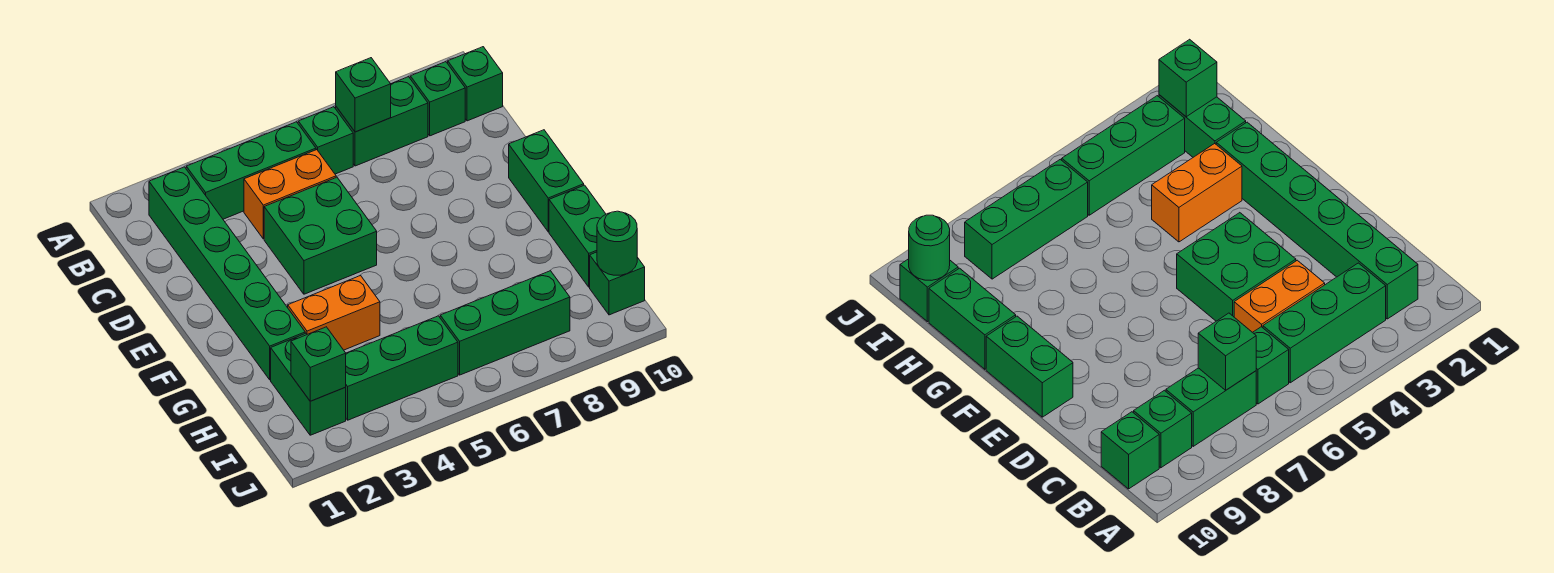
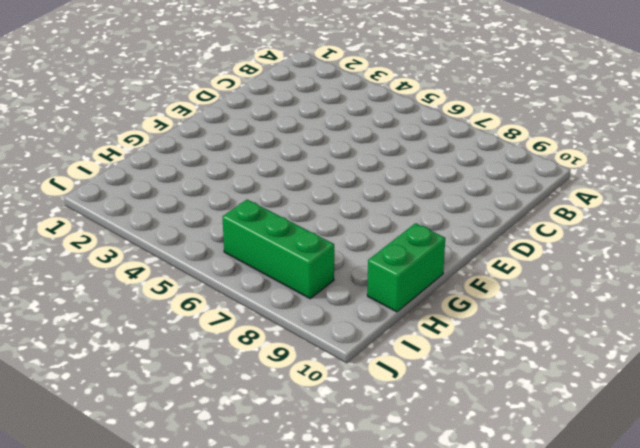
none -> green brick B2:G2 level 1
none -> green brick B3:B5 level 1
none -> green brick B6 level 1

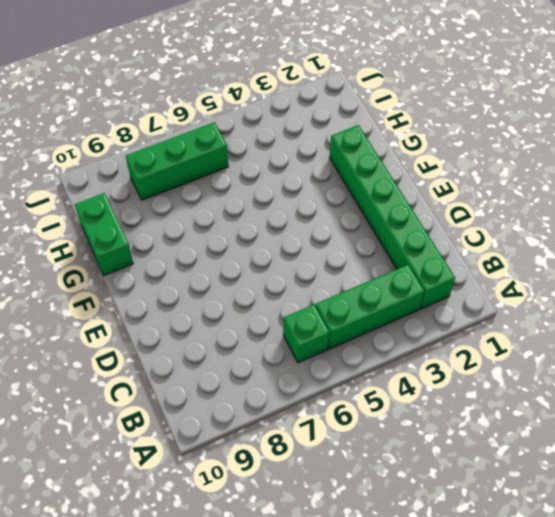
none -> green brick B7:B8 level 1
none -> green brick B9 level 1
none -> green brick B10 level 1

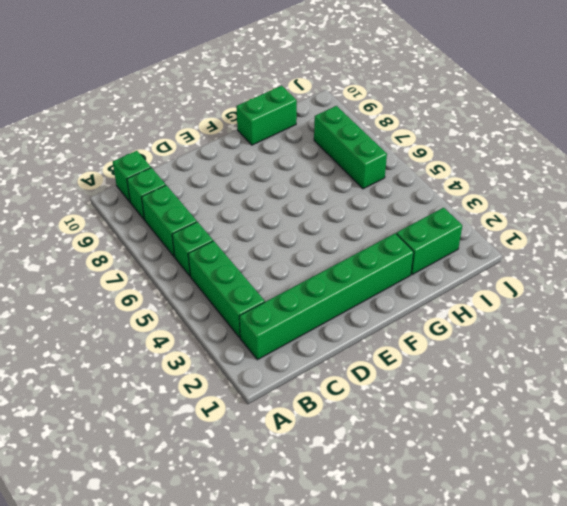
none -> orange brick C4:C5 level 1
none -> green brick D4:E5 level 1
none -> green brick E10:F10 level 1

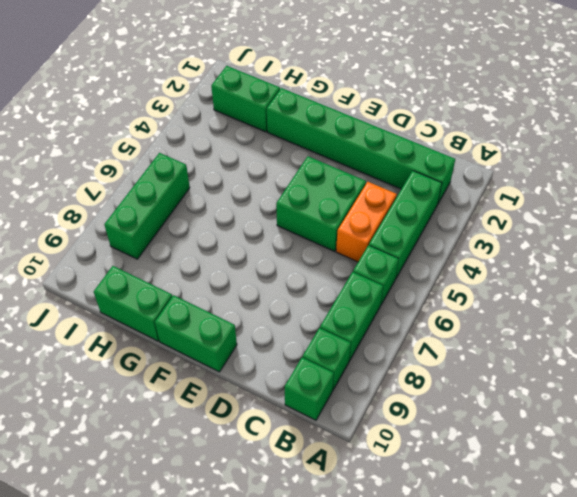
none -> orange brick G3:G4 level 1
none -> green brick I3:I5 level 1
none -> green brick I10 level 1

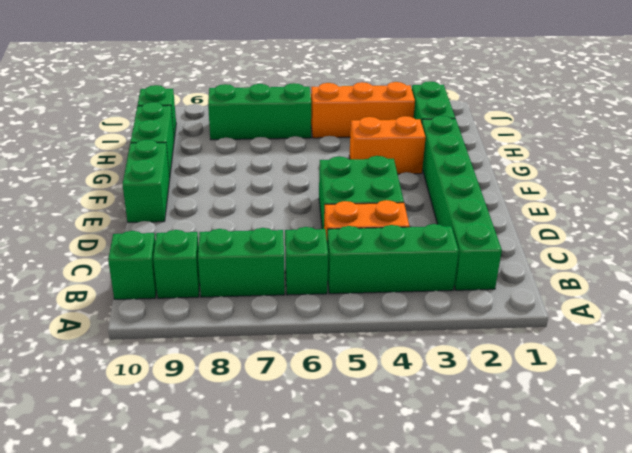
orange brick I3:I5 level 1 -> green brick I3:I5 level 1
none -> green brick B7 level 2
none -> green brick I2 level 2
none -> green round brick I10 level 2

